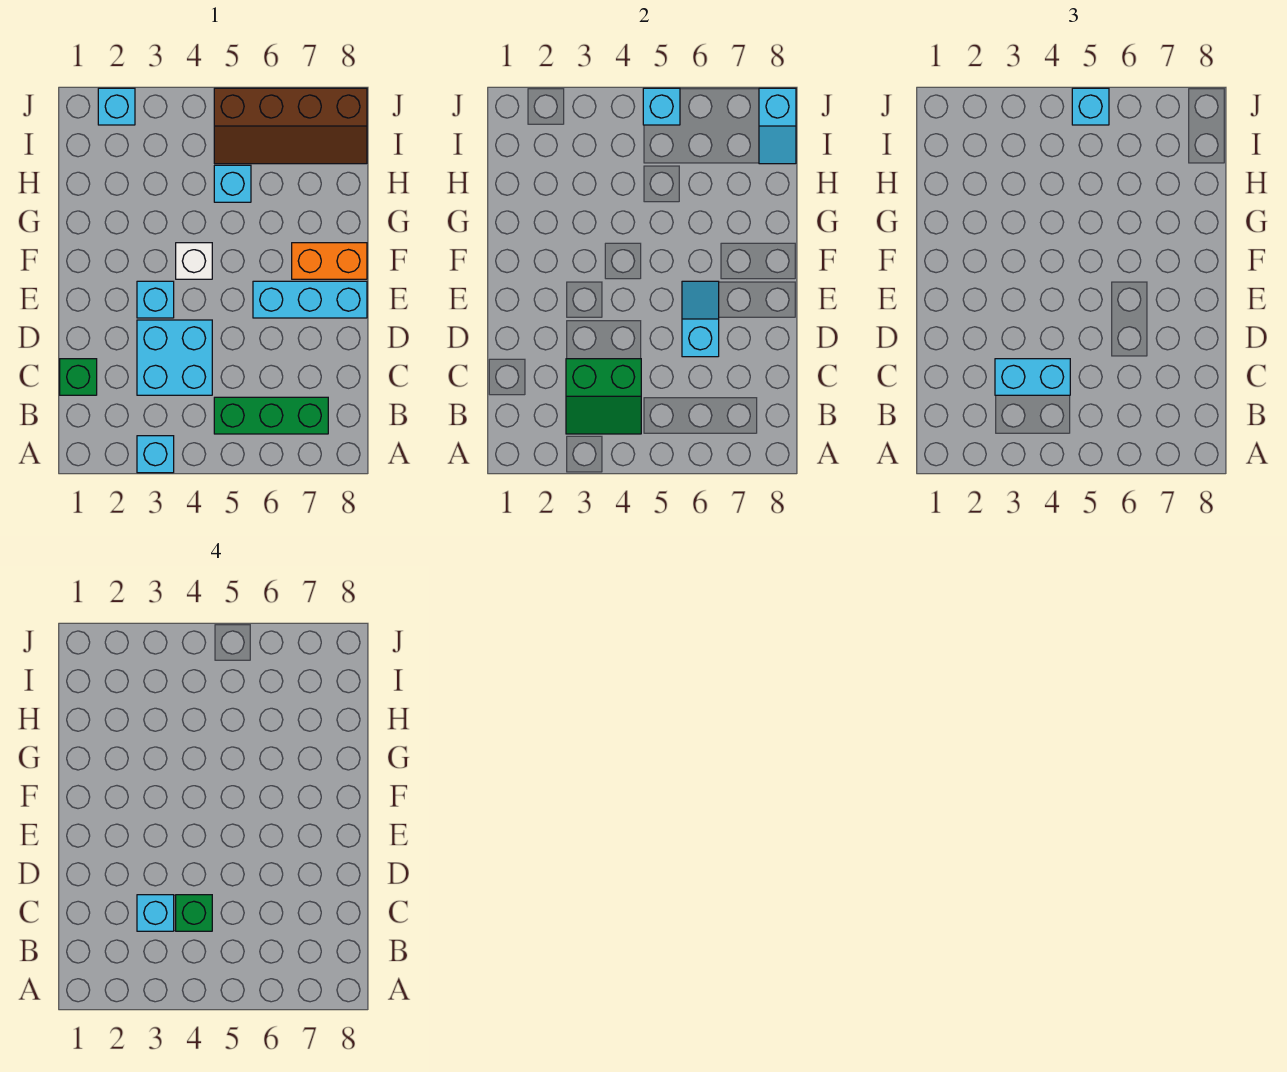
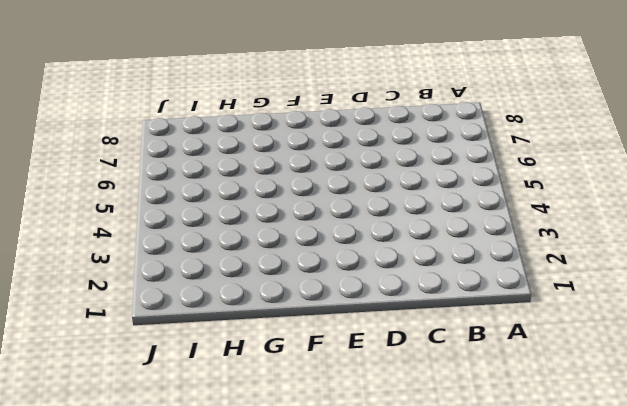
none -> cyan brick A3 level 1
none -> green brick B5:B7 level 1
none -> green brick C1 level 1

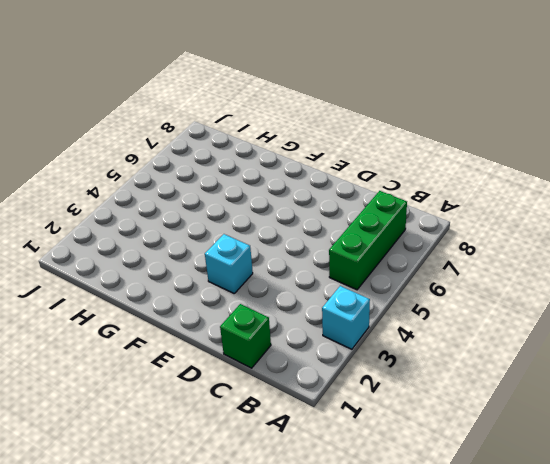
none -> cyan brick C3:D4 level 1
none -> cyan brick E6:E8 level 1
none -> white brick F4 level 1

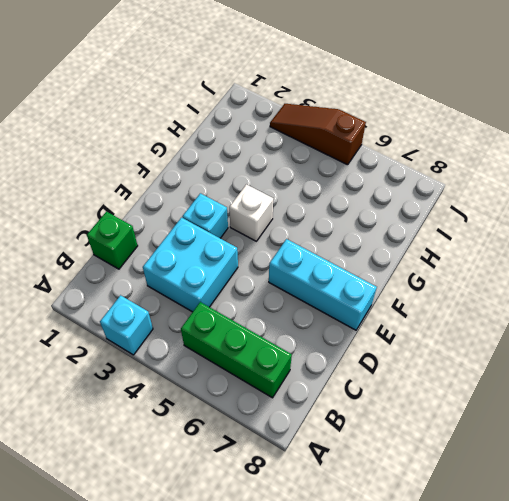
brown slope J3:J5 level 1 top 5 -> brown slope I5:J8 level 1 top J
none -> orange brick F7:F8 level 1
none -> cyan brick H5 level 1
none -> cyan brick J2 level 1

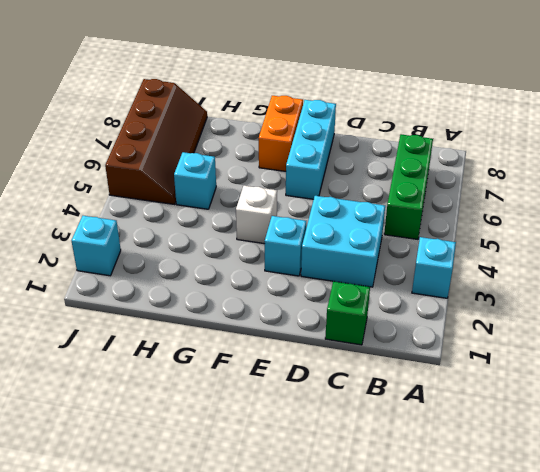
none -> green slope B3:C4 level 2 top C
none -> cyan slope D6:E6 level 2 top D
none -> cyan slope I8:J8 level 2 top J

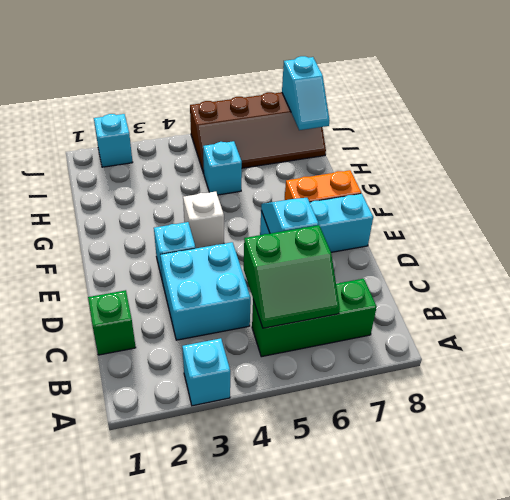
green slope B5:C6 level 2 top C -> green slope B3:C4 level 2 top C
none -> cyan brick J5 level 2
none -> cyan brick C3:C4 level 3
none -> cyan brick J5 level 3

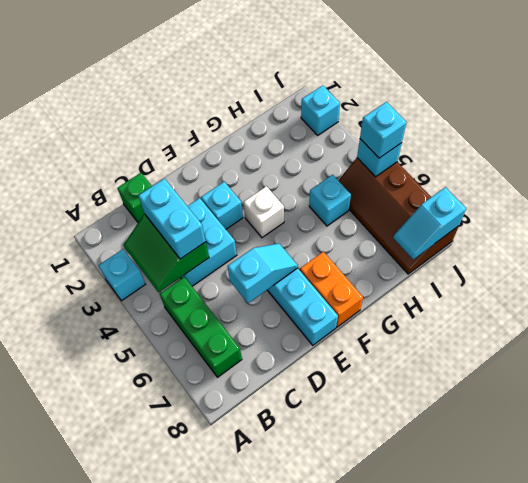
none -> cyan brick C3 level 4
none -> green brick C4 level 4

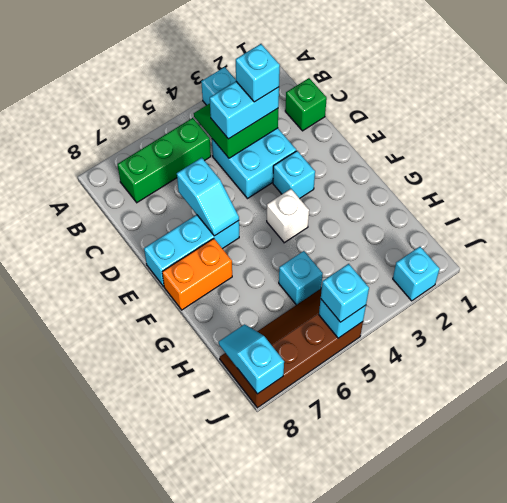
none -> green brick C4 level 4

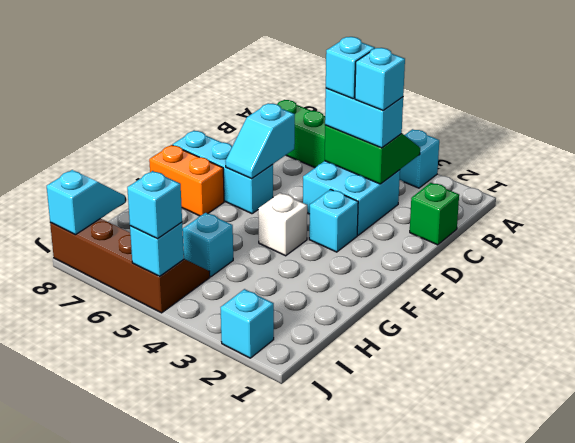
cyan brick C4 level 4 -> green brick C4 level 4

